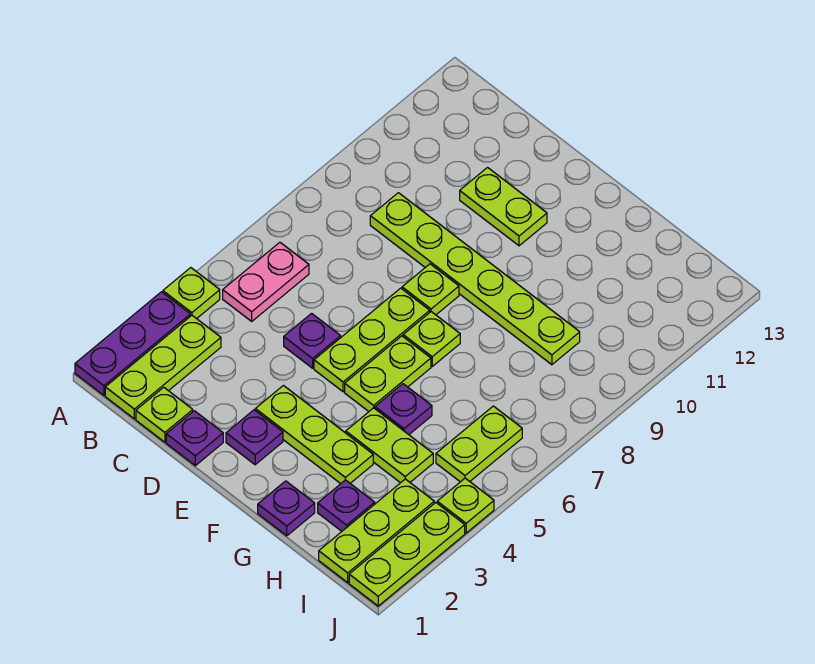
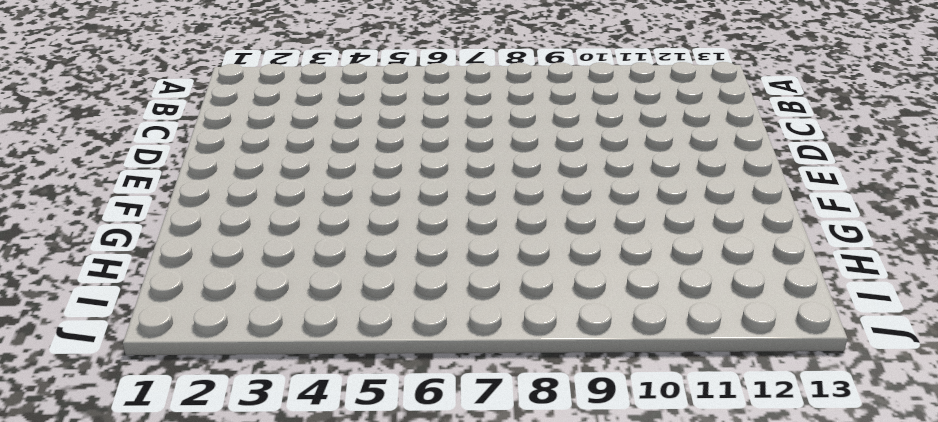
none -> purple plate A1:A3 level 1
none -> lime plate A4 level 1
none -> lime plate B1:B3 level 1

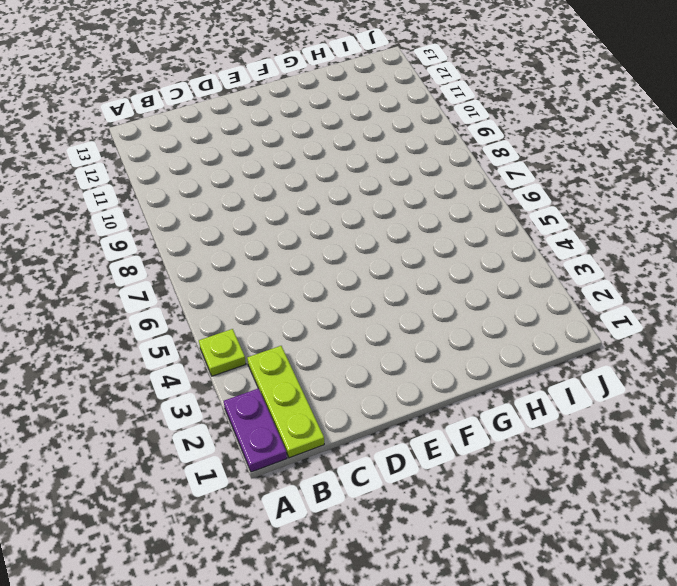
purple plate A1:A2 level 1 -> purple plate A1:A3 level 1
none -> pink plate B5:B6 level 1
none -> lime plate C1 level 1
none -> lime plate C9:H9 level 1

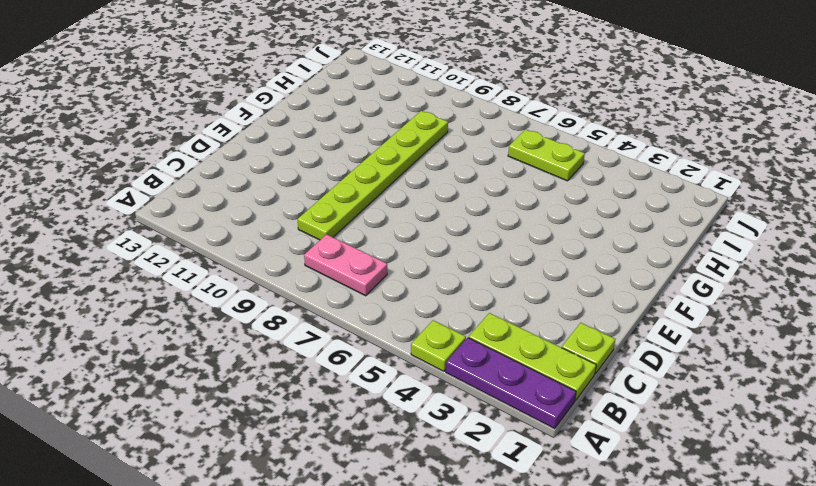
pink plate B7:B8 level 1 -> pink plate B5:B6 level 1
none -> purple plate D1 level 1
none -> purple plate D5 level 1
none -> lime plate D11:E11 level 1

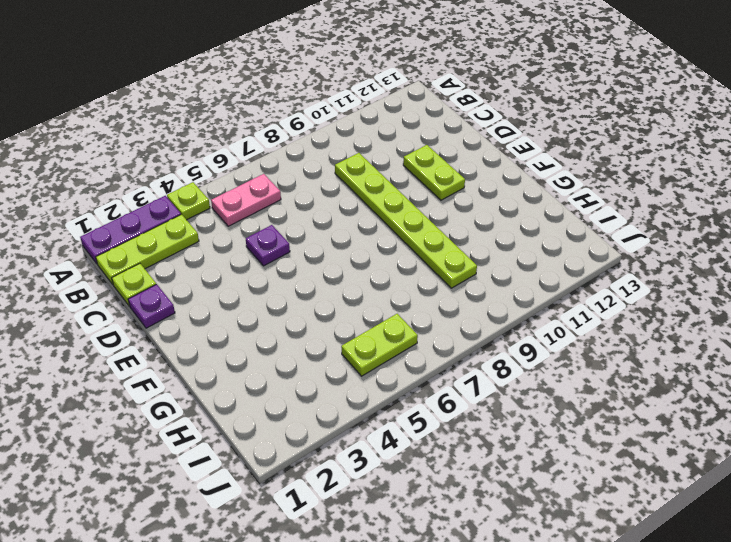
none -> purple plate E2 level 1
none -> lime plate E3:G3 level 1
none -> lime plate E5:E7 level 1

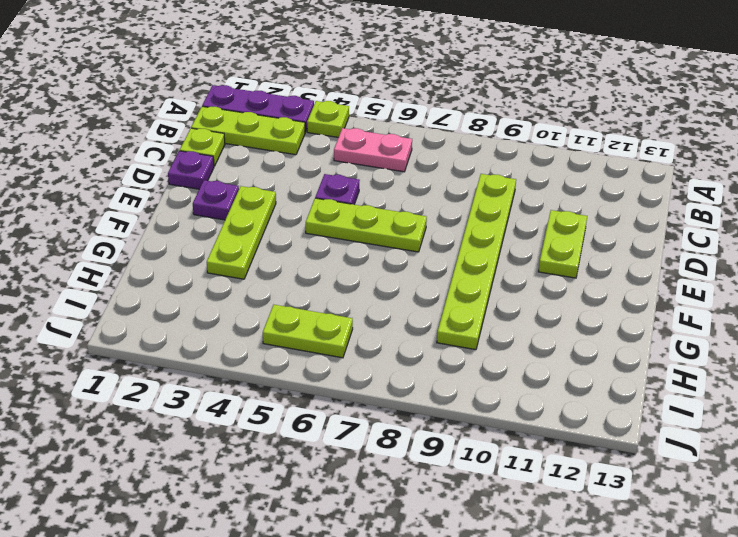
none -> lime plate E8 level 1
none -> lime plate F5:F6 level 1
none -> lime plate F7 level 1

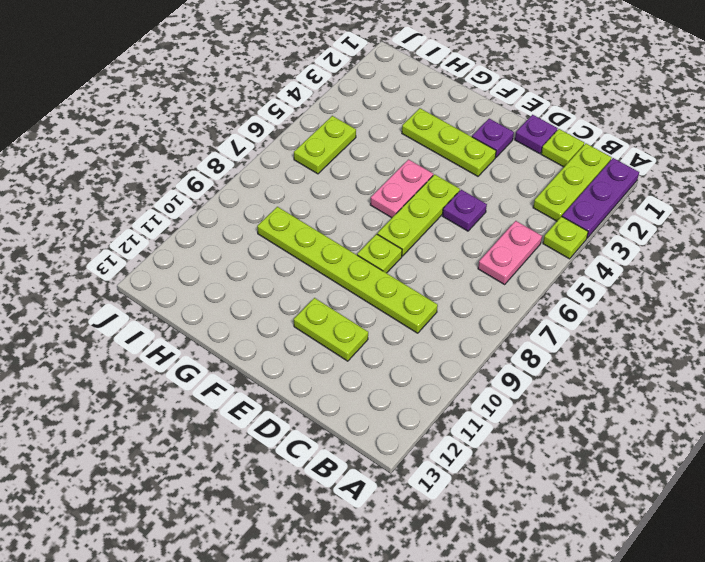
pink plate F5:F6 level 1 -> lime plate F5:F6 level 1
none -> lime plate F7 level 1
none -> purple plate G1 level 1
none -> lime plate G4:H4 level 1

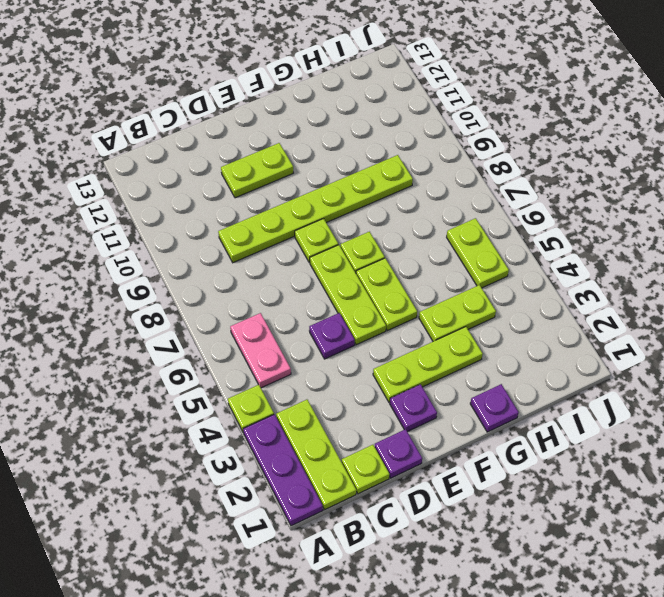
none -> purple plate G5 level 1
none -> purple plate H2 level 1
none -> lime plate I1:I3 level 1

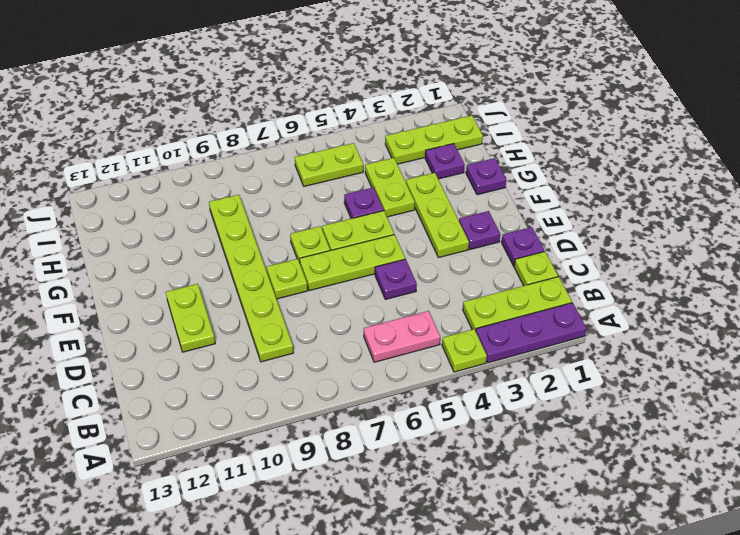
none -> lime plate J1:J3 level 1
none -> lime plate J4 level 1

